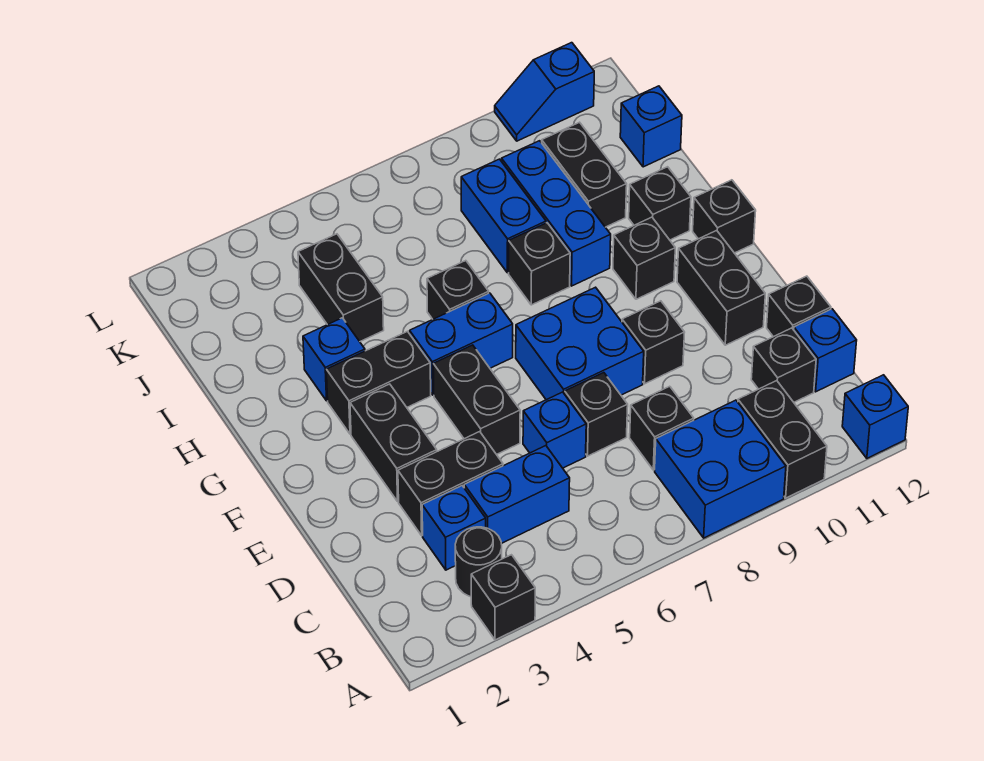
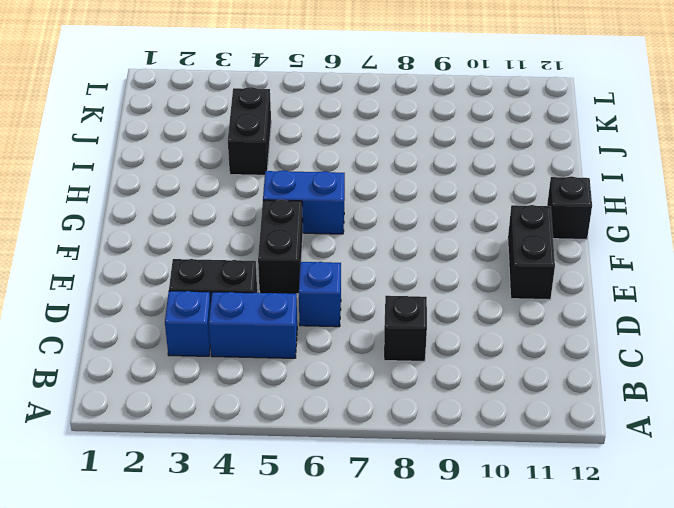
none -> black brick A3 level 1
none -> blue brick A8:B9 level 1
none -> black brick A10:B10 level 1
none -> blue brick A12 level 1

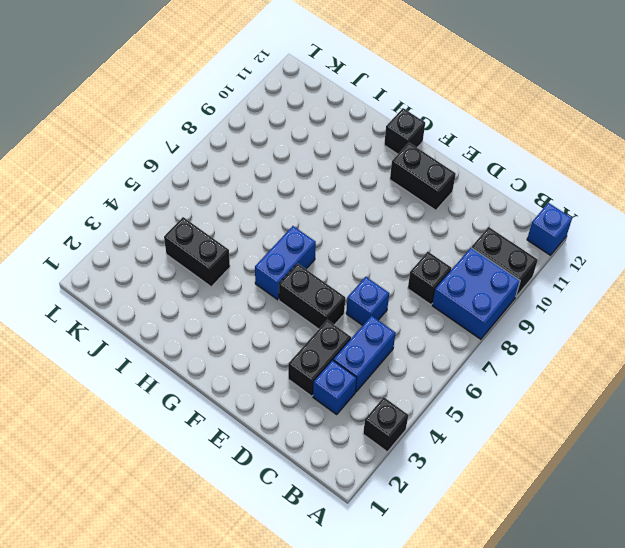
none -> black round brick B3 level 1
none -> black brick C11 level 1
none -> blue brick C12 level 1
none -> black brick D7 level 1

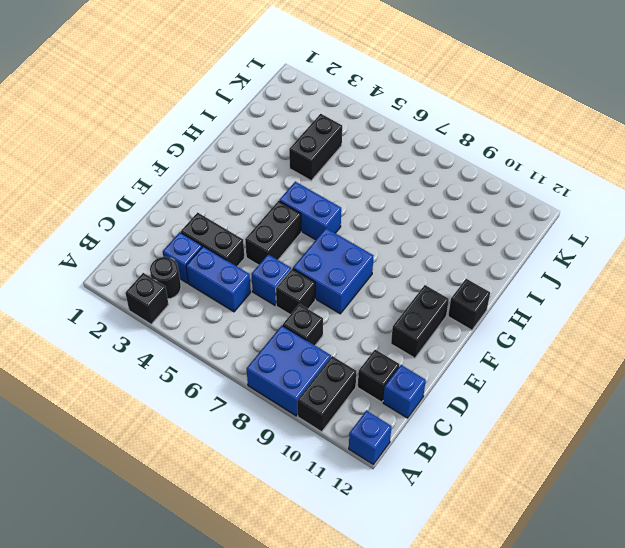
none -> black brick D12 level 1
none -> black brick E3:F3 level 1
none -> black brick E9 level 1
none -> black brick G3:G4 level 1

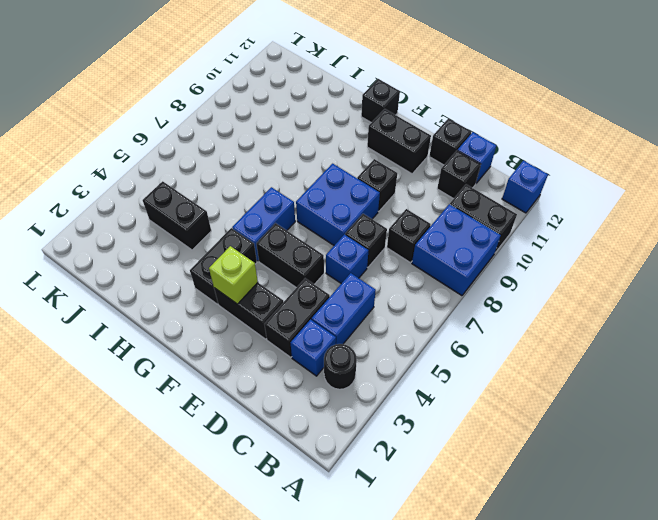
lime brick F3 level 2 -> none
none -> black brick A3 level 1
none -> black brick G10 level 1
none -> blue brick H3 level 1
none -> black brick H6 level 1

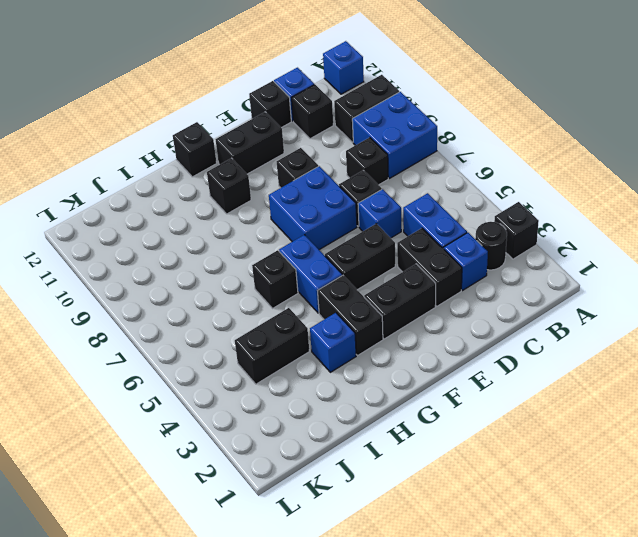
none -> black brick H8 level 1
none -> blue brick H9:J9 level 1
none -> black brick H11 level 1
none -> blue brick I8:J8 level 1

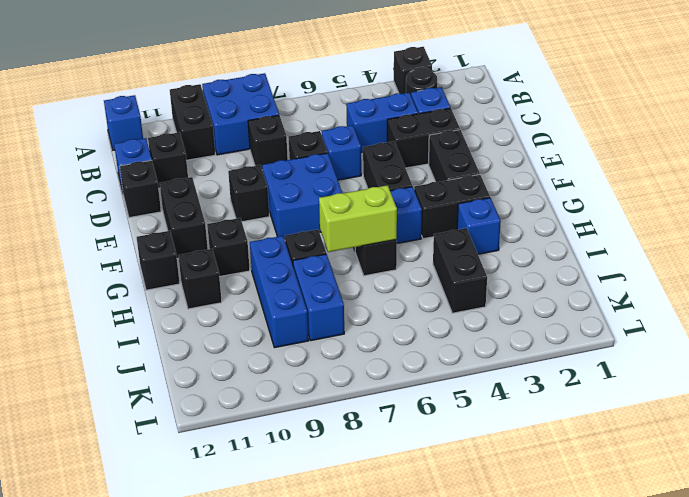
lime brick H6:H7 level 2 -> none
none -> black brick I10:J10 level 1
none -> blue brick J12 level 1
none -> blue slope L10:L11 level 1 top 11

